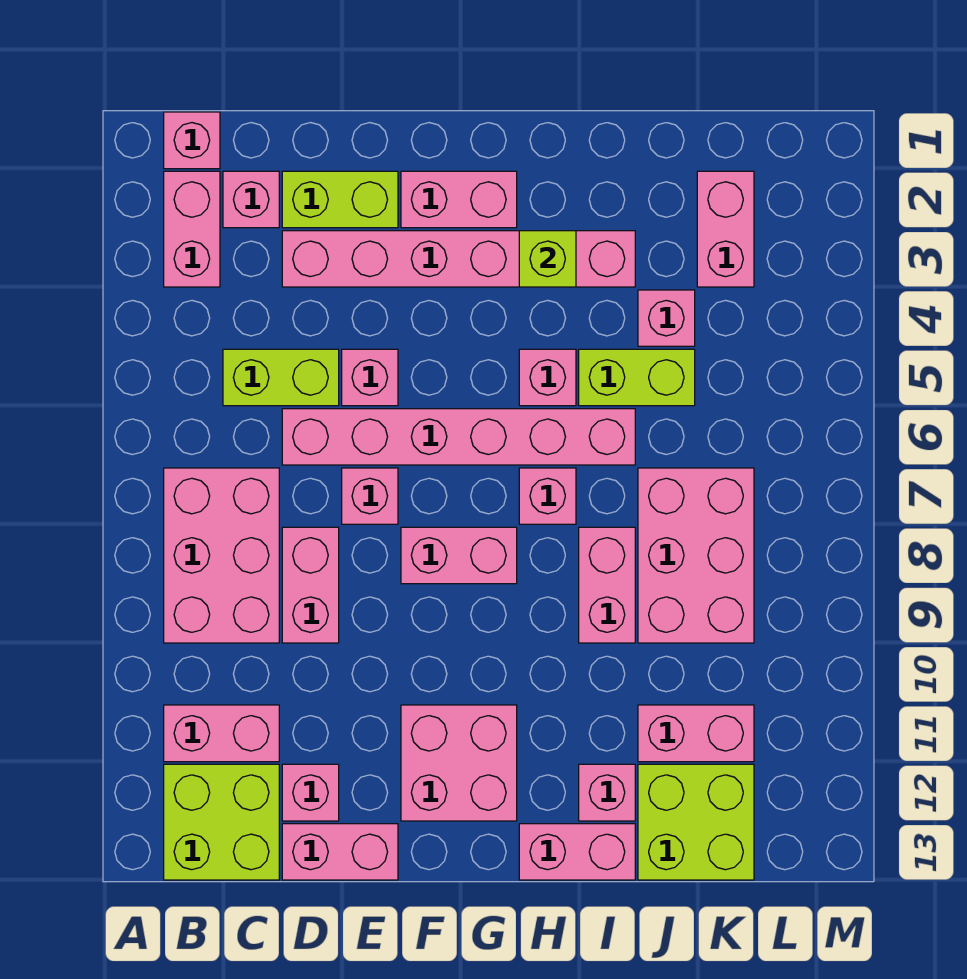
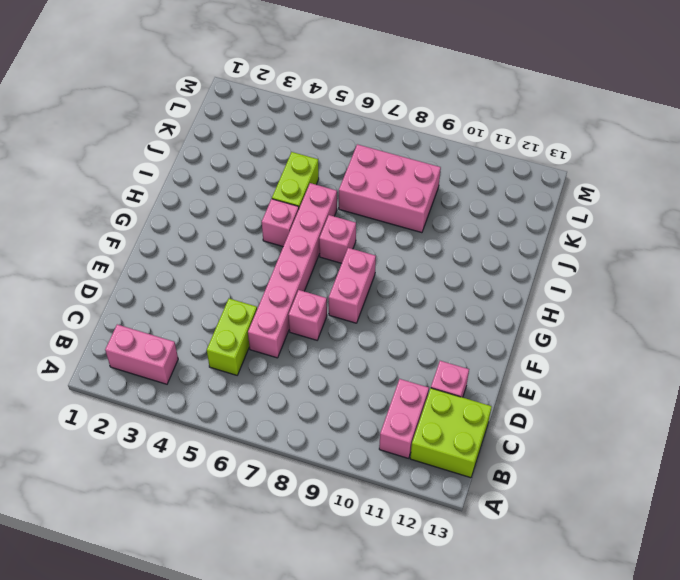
none -> pink brick B1 level 1
none -> pink brick B7:C9 level 1
none -> pink brick C2 level 1
none -> lime brick D2:E2 level 1

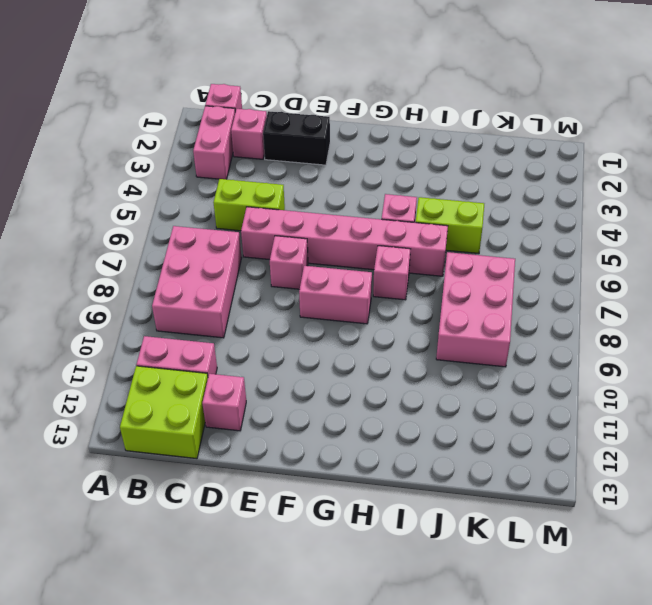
black brick D2:E2 level 1 -> lime brick D2:E2 level 1
none -> pink brick D3:I3 level 1
none -> pink brick D8:D9 level 1
none -> pink brick D13:E13 level 1
none -> pink brick E5 level 1

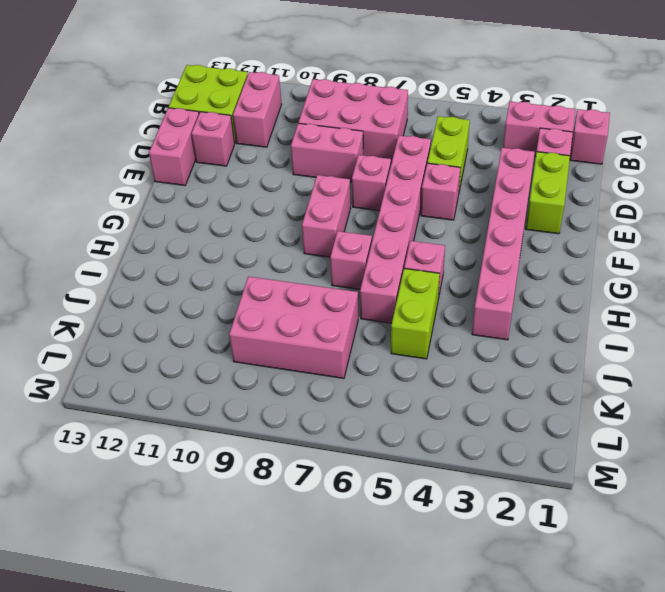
none -> pink brick F2:G2 level 1
none -> pink brick F11:G12 level 1
none -> pink brick H13:I13 level 1
none -> pink brick I8:I9 level 1

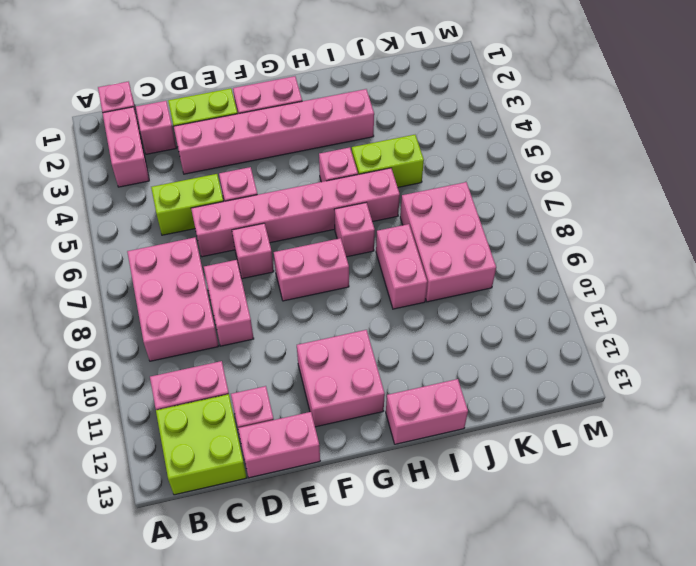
none -> pink brick I12 level 1
none -> pink brick J4 level 1
none -> pink brick J11:K11 level 1
none -> lime brick J12:K13 level 1

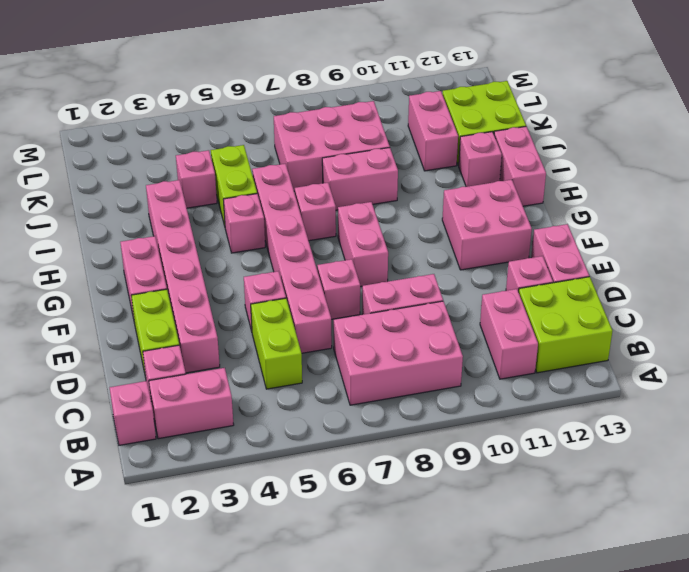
none -> pink brick K2:K3 level 1
none -> lime brick H3 level 2

